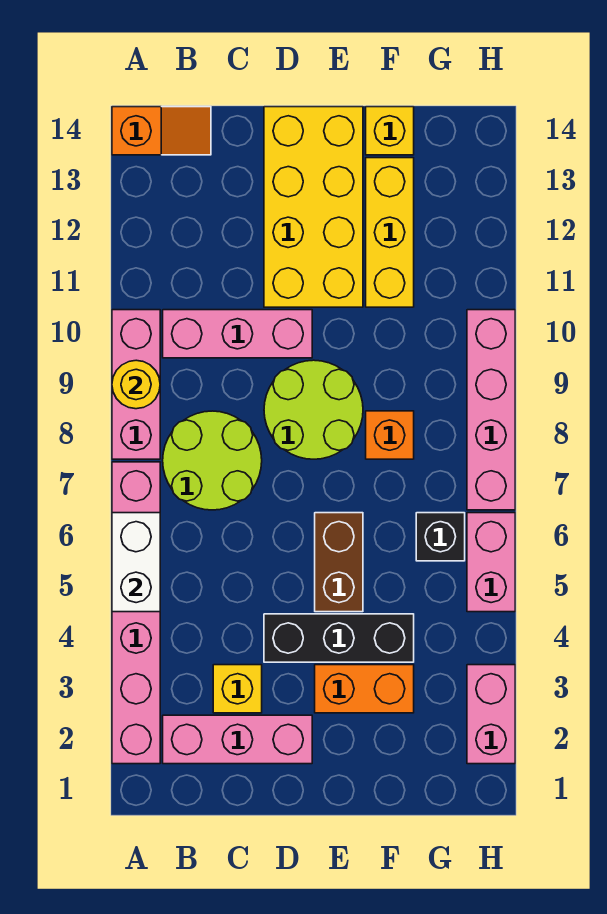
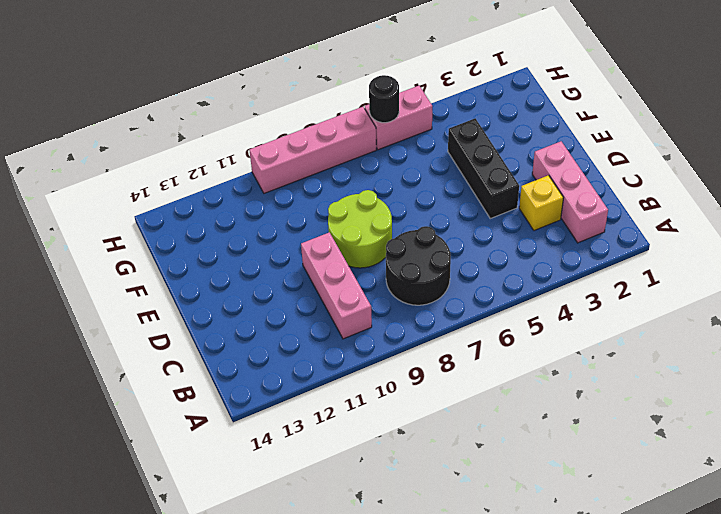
black round brick B7:C8 level 1 -> lime round brick B7:C8 level 1
black round brick H6 level 2 -> none
none -> pink brick A2:A7 level 1
none -> pink brick A8:A10 level 1
none -> orange slope A14:B14 level 1 top A

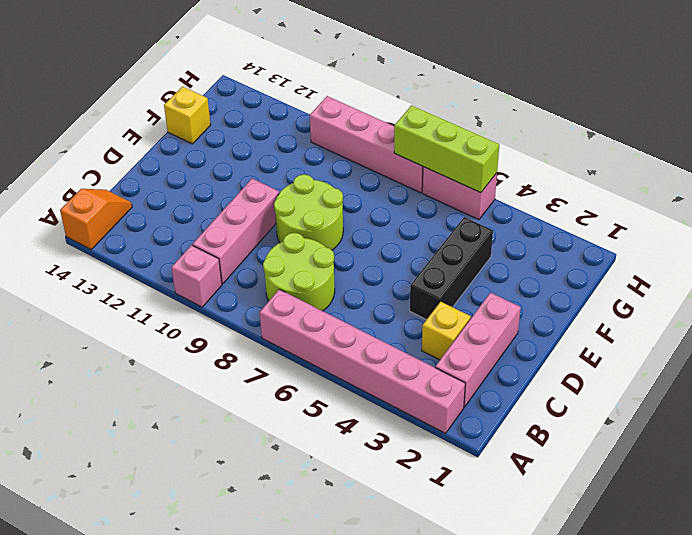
pink brick A10 level 1 -> pink brick A8:A10 level 1
lime brick H5:H7 level 2 -> none
none -> yellow brick D11:E14 level 1
none -> orange brick E3:F3 level 1
none -> brown brick E5:E6 level 1

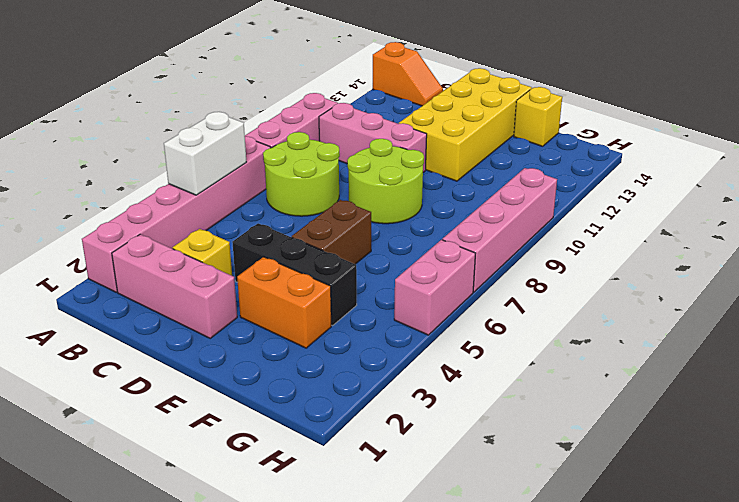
none -> orange brick F8 level 1
none -> yellow brick F11:F13 level 1
none -> black brick G6 level 1

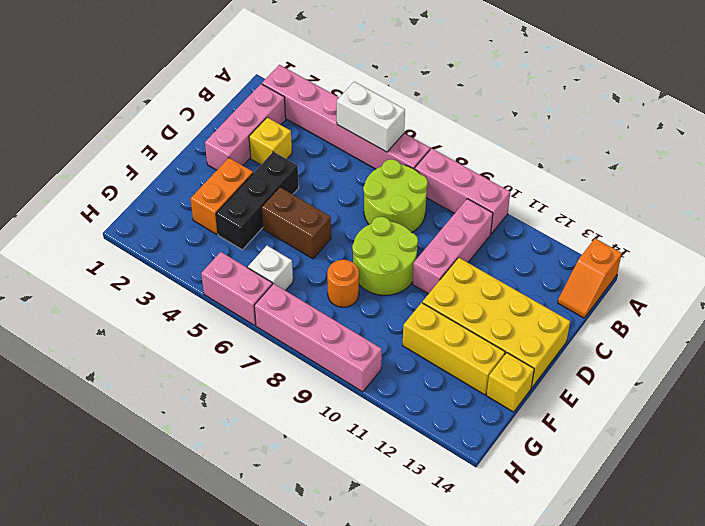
orange round brick F8 level 1 -> orange brick F8 level 1
white brick G6 level 1 -> black brick G6 level 1
none -> pink brick H2:H3 level 1
none -> yellow round brick A9 level 2

